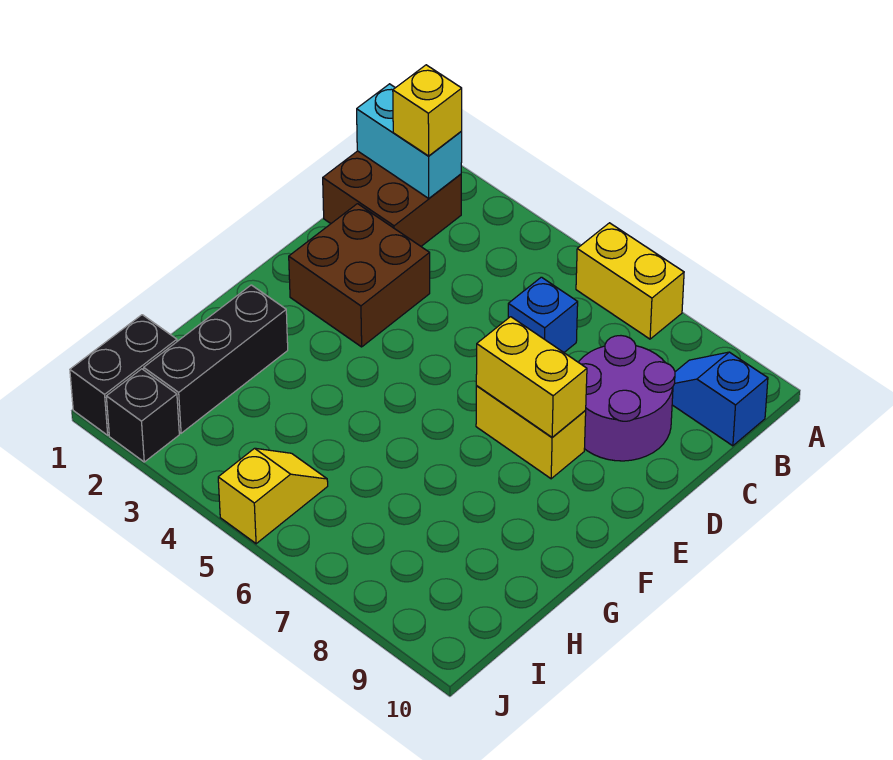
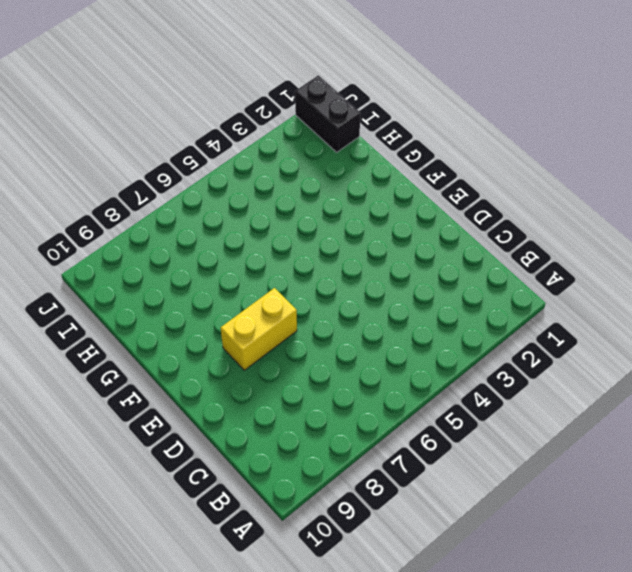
none -> yellow brick A6:A7 level 1
none -> brown brick B1:C2 level 1
none -> blue slope B9:B10 level 1 top 10

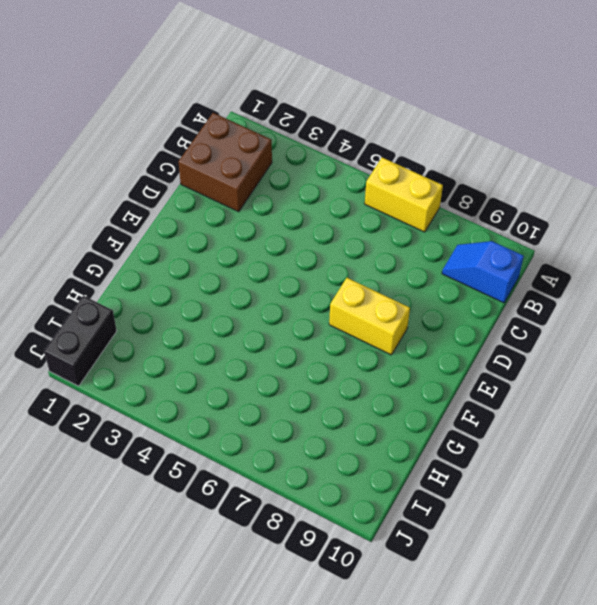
none -> blue brick C6 level 1
none -> purple round brick C8:D9 level 1
none -> brown brick D2:E3 level 1

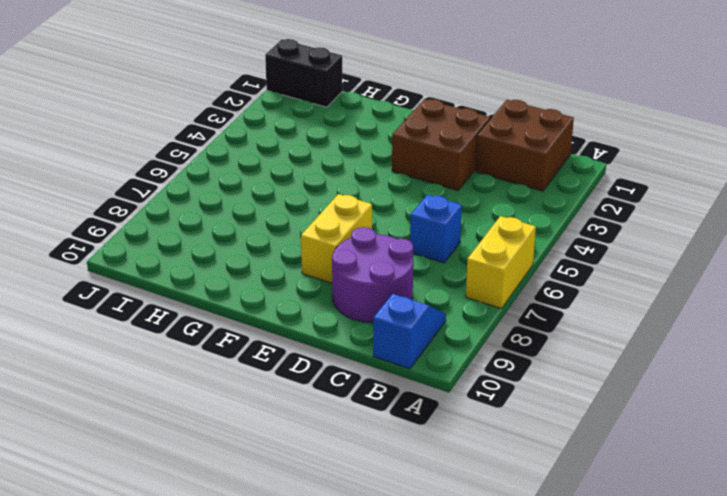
none -> black brick G2:I2 level 1
none -> yellow slope I5:J5 level 1 top J
none -> black brick J2 level 1

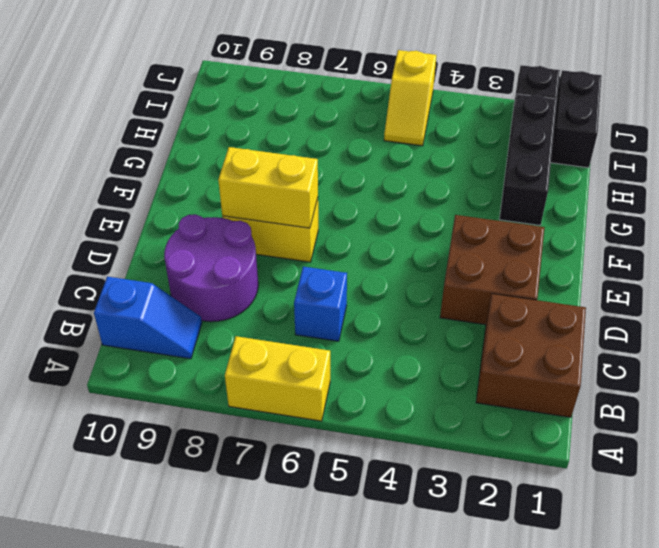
none -> cyan brick B1:B2 level 2
none -> yellow brick B2 level 3

